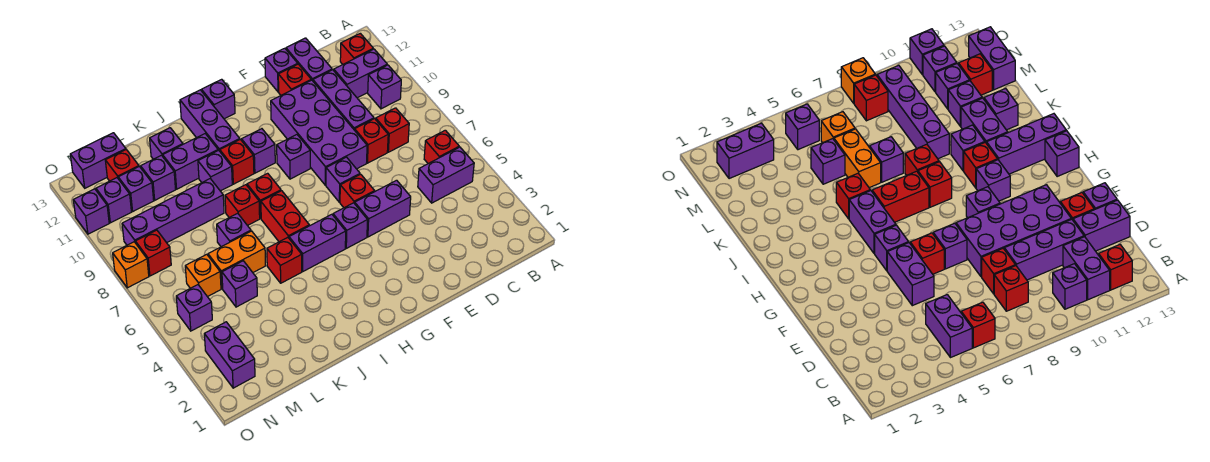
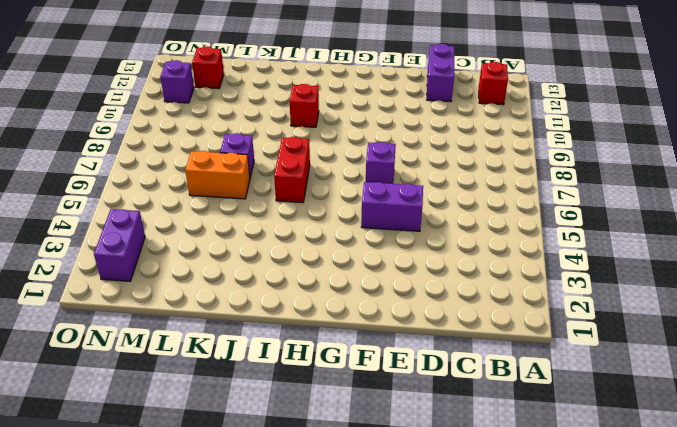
none -> purple brick B5:C5 level 1
none -> red brick B6 level 1
none -> purple brick B10 level 1
none -> purple brick B11:C11 level 1

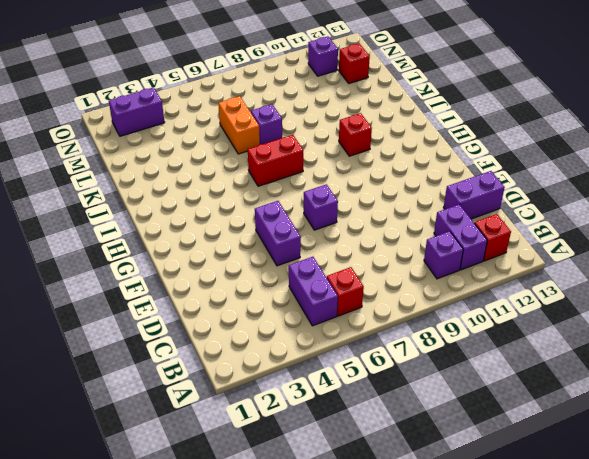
none -> red brick C8 level 1
none -> red brick D8 level 1
none -> purple brick D9:D11 level 1
none -> purple brick E8:F11 level 1

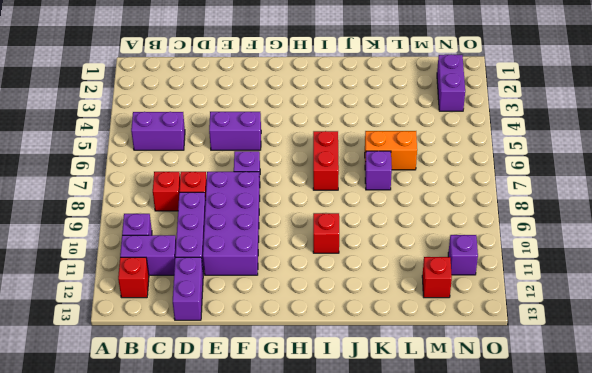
none -> red brick B6 level 1
none -> red brick E12 level 1
none -> purple brick E13 level 1
none -> red brick F6 level 1

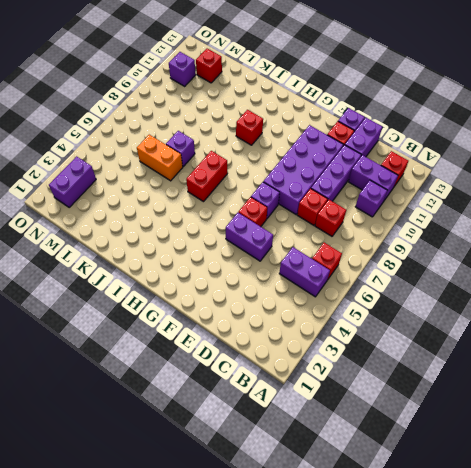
none -> purple brick G5 level 1
none -> purple brick G9 level 1
none -> purple brick H5:I5 level 1
none -> purple brick H10 level 1

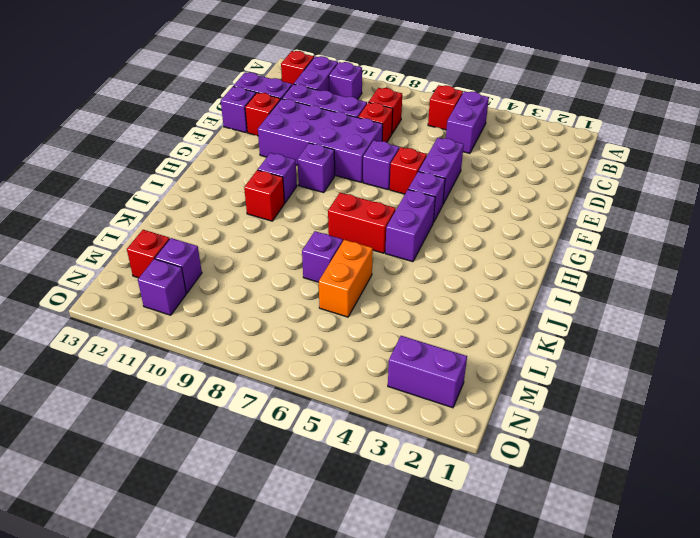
none -> purple brick H13 level 1
none -> red brick I8 level 1
none -> purple brick I11:I13 level 1
none -> red brick J5 level 1

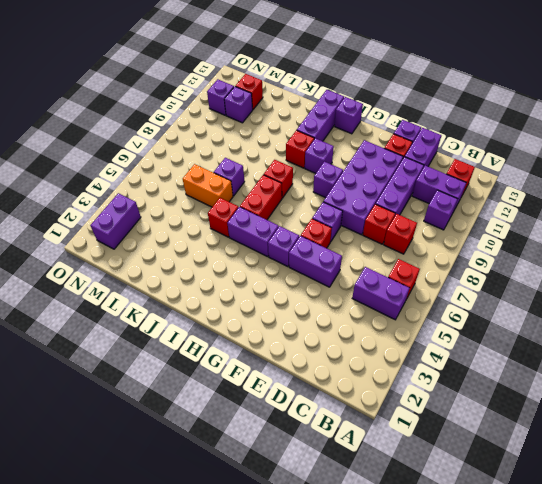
none -> red brick J8 level 1
none -> purple brick J10 level 1
none -> purple brick J11:K11 level 1
none -> purple brick K9:N9 level 1

